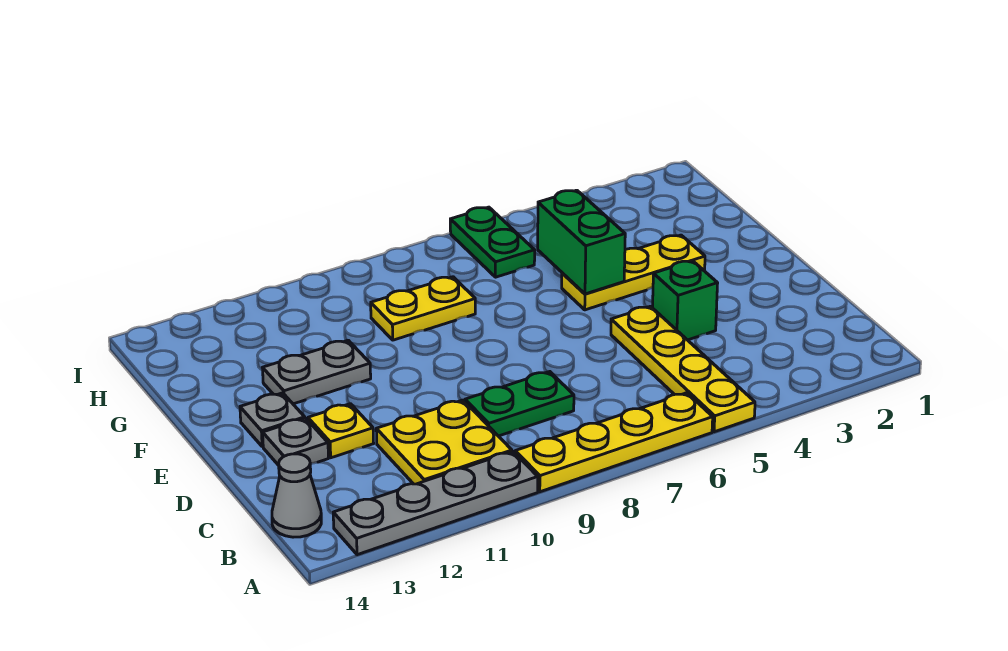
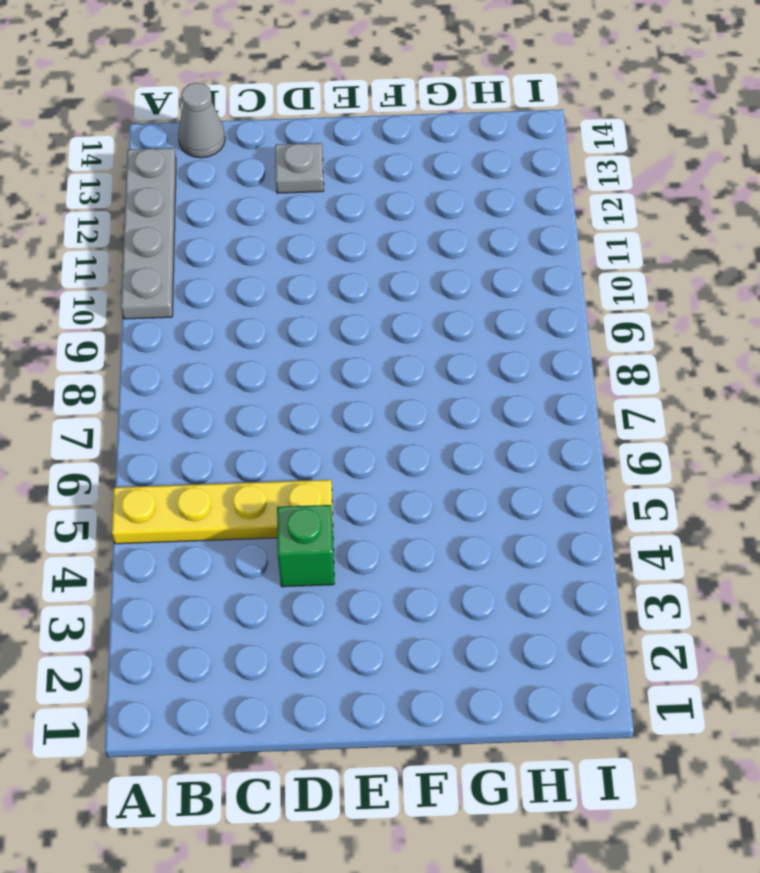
none -> yellow plate A6:A9 level 1
none -> yellow plate B10:C11 level 1
none -> green plate C8:C9 level 1

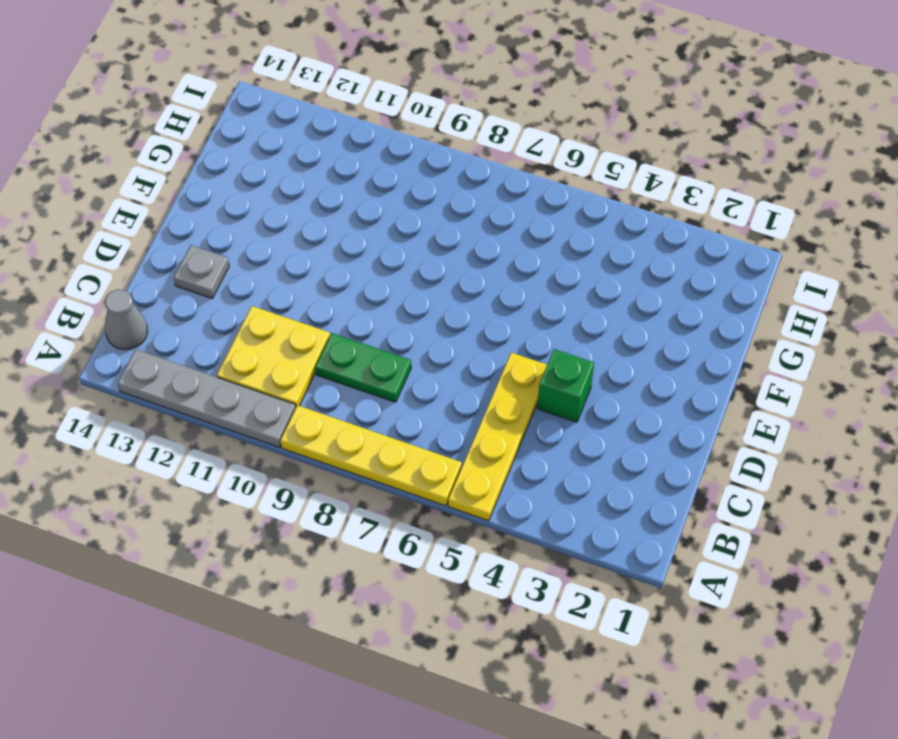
none -> yellow plate D12 level 1
none -> grey plate E13 level 1
none -> yellow plate F3:F5 level 1

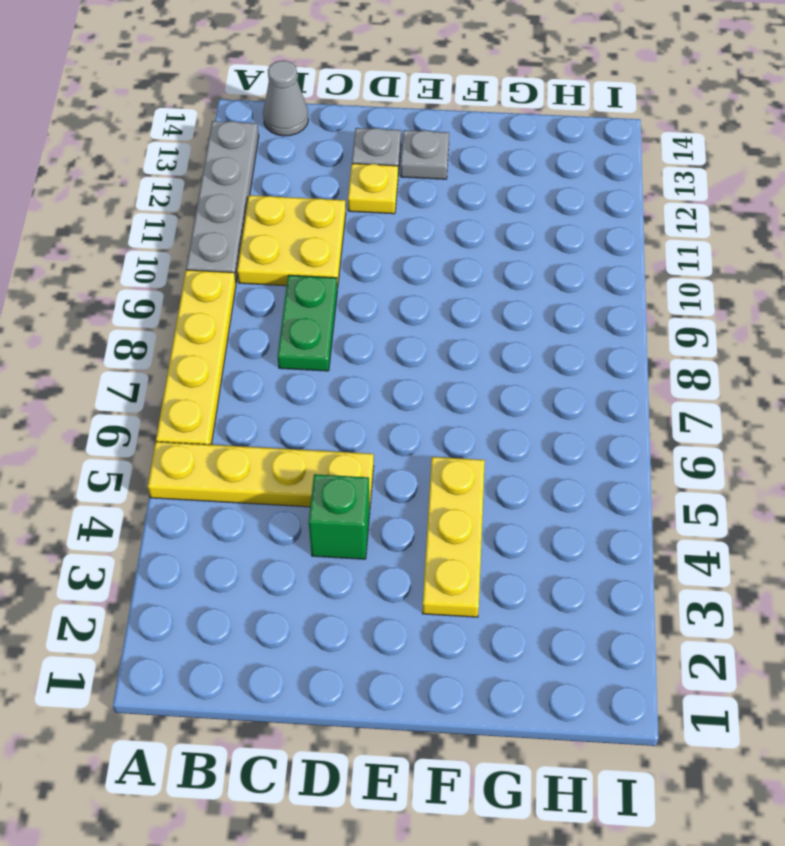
none -> grey plate F11:F12 level 1
none -> yellow plate G8:G9 level 1
none -> green plate H6:I6 level 1

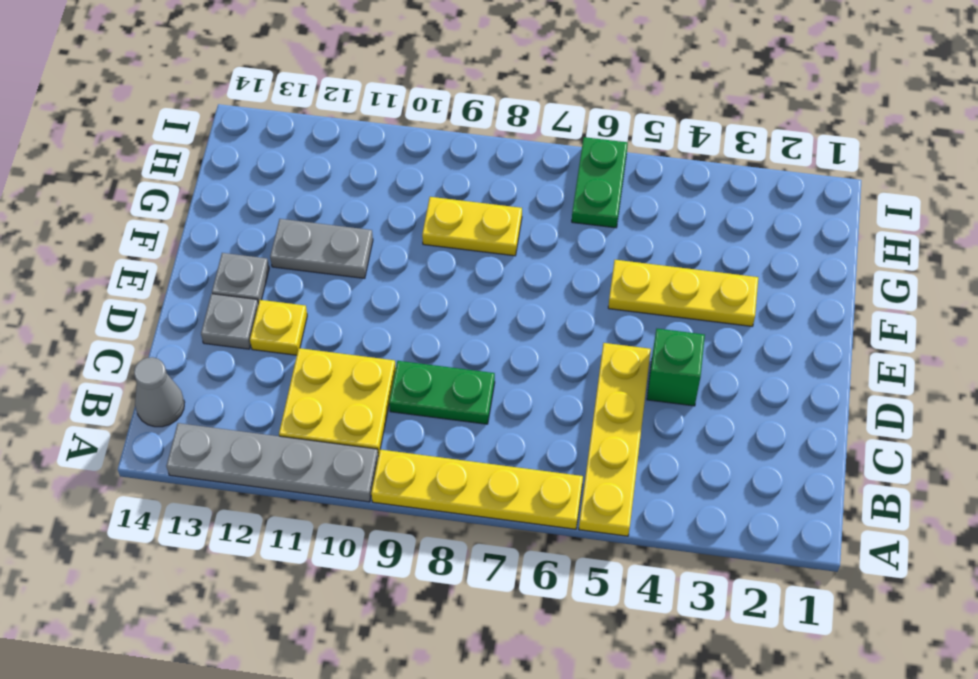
none -> green brick F5:G5 level 2

